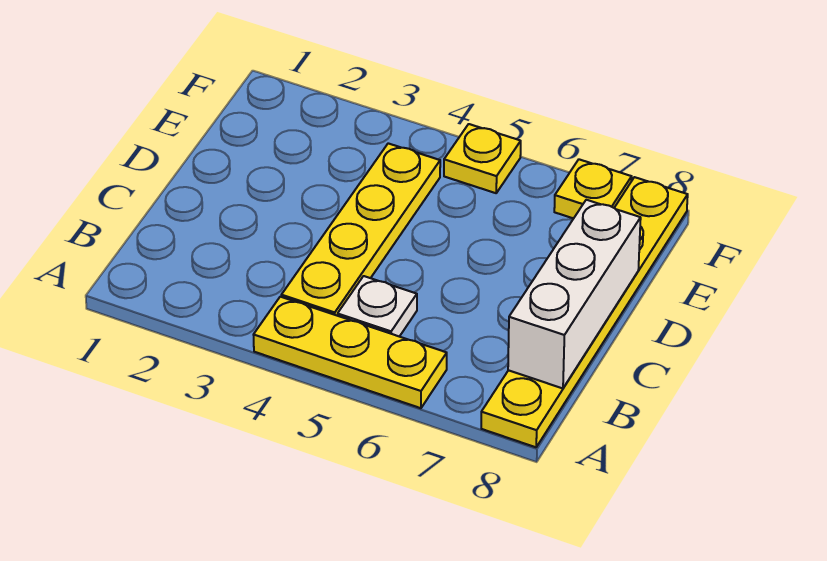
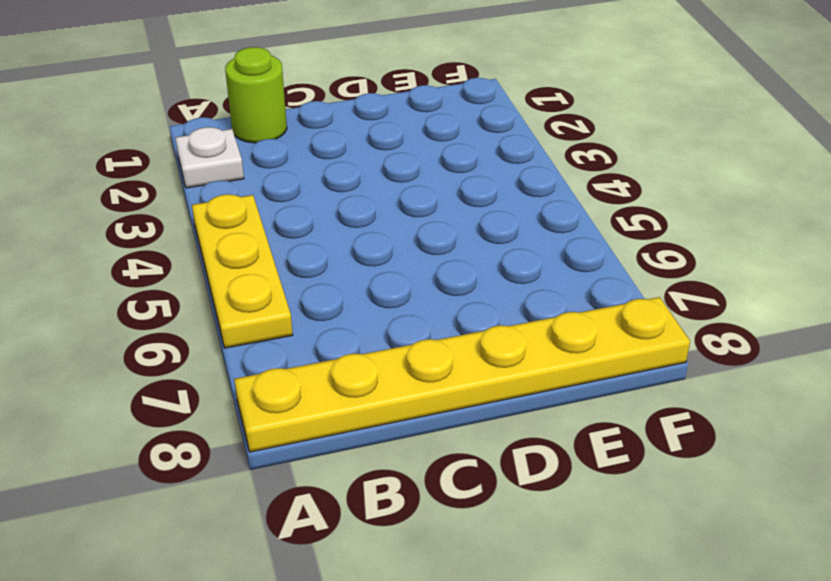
white plate A2 level 1 -> white plate B5 level 1
lime round brick B1 level 1 -> none
none -> yellow plate B4:E4 level 1
none -> yellow plate F5 level 1

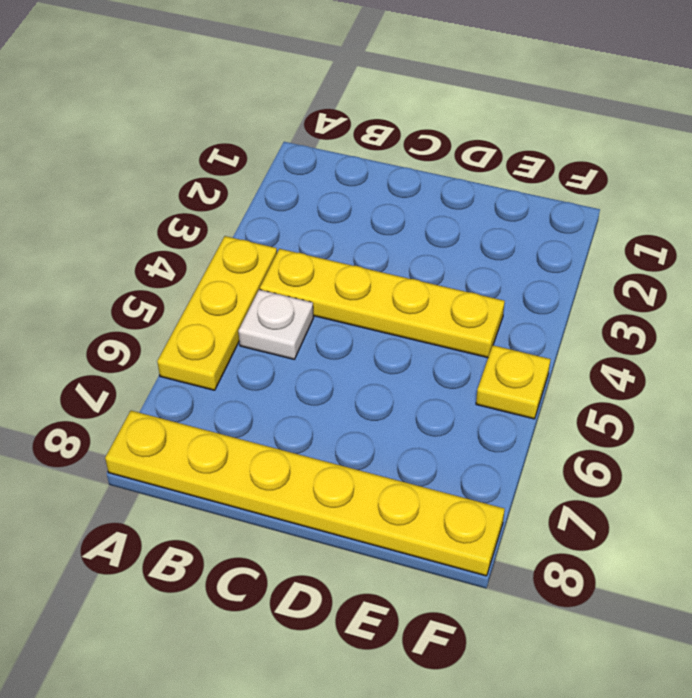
none -> yellow plate F7 level 1
none -> white brick B8:D8 level 2

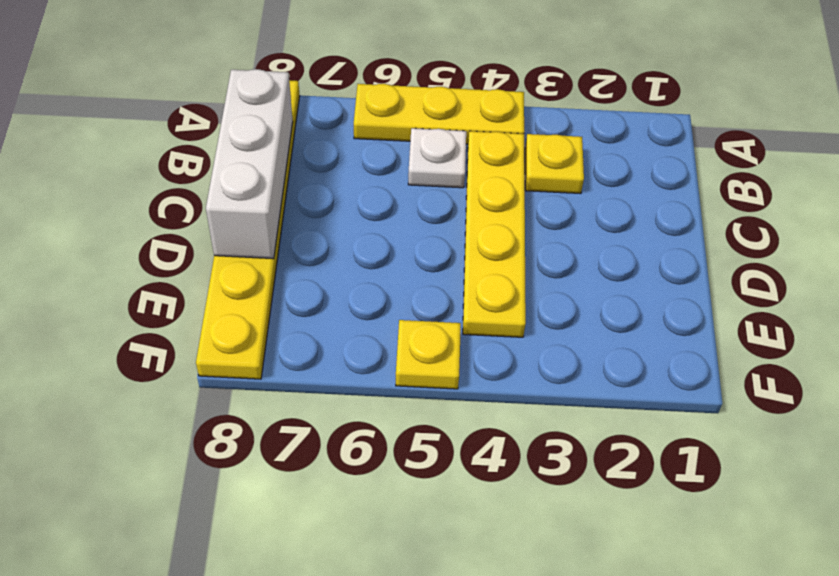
yellow plate B3 level 1 -> yellow plate F7 level 1

